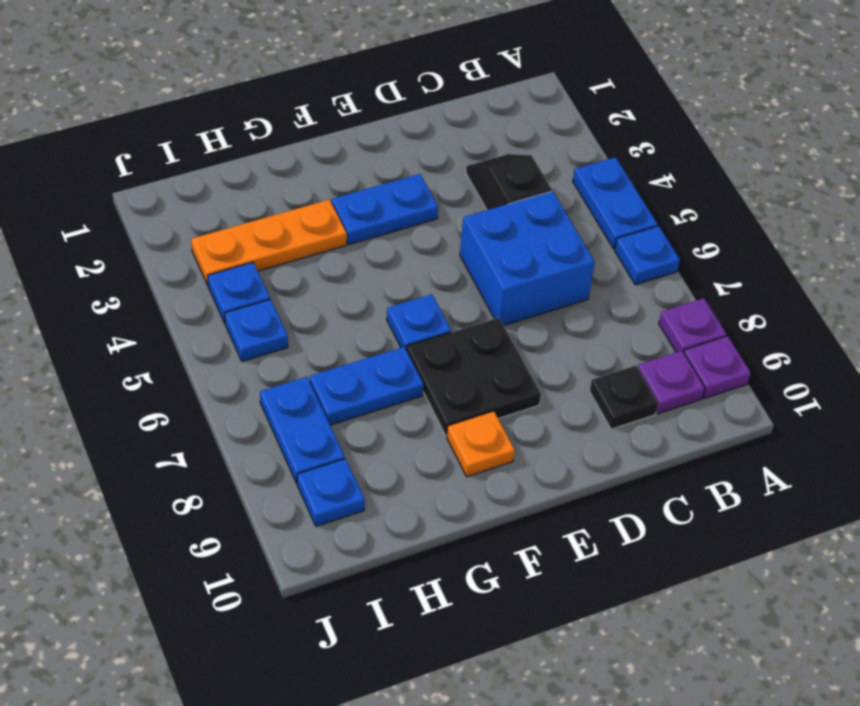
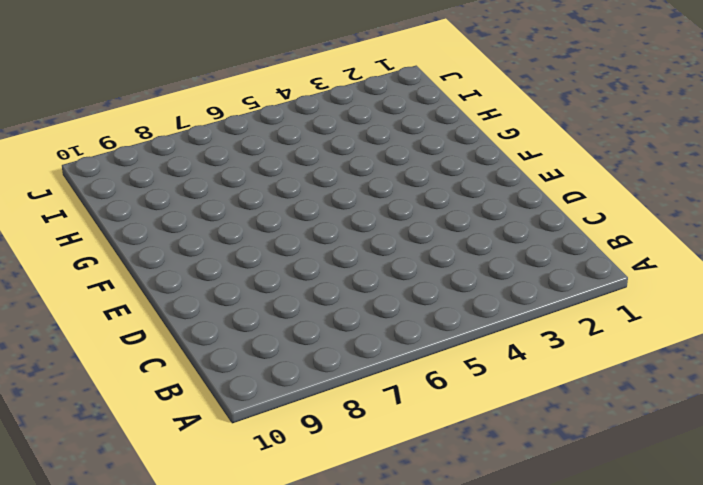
none -> blue plate A4:A5 level 1
none -> blue plate A6 level 1
none -> purple plate A8 level 1

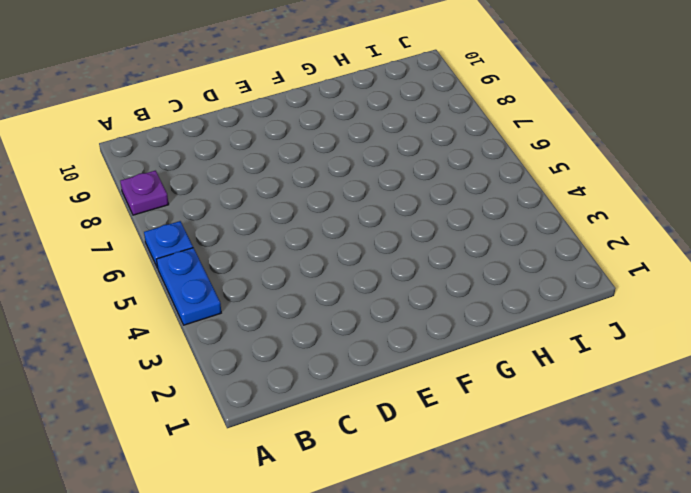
none -> purple plate A9 level 1
none -> purple plate B9 level 1
none -> black slope C3:C4 level 1 top 4

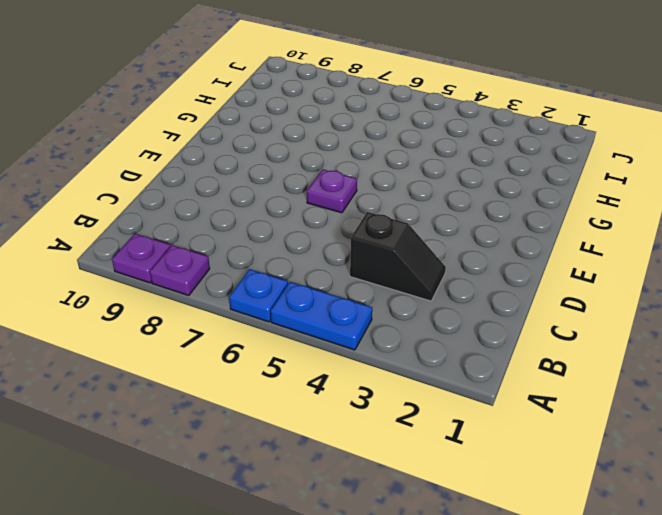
purple plate E6 level 1 -> purple plate B9 level 1
none -> blue brick C5:D6 level 1
none -> black plate C9 level 1
none -> blue plate E3:F3 level 1

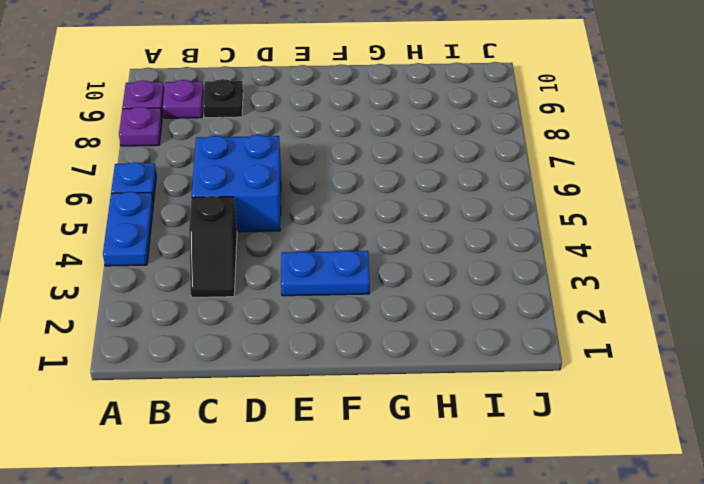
none -> black plate E7:F8 level 1
none -> blue plate F6 level 1
none -> orange plate F9 level 1

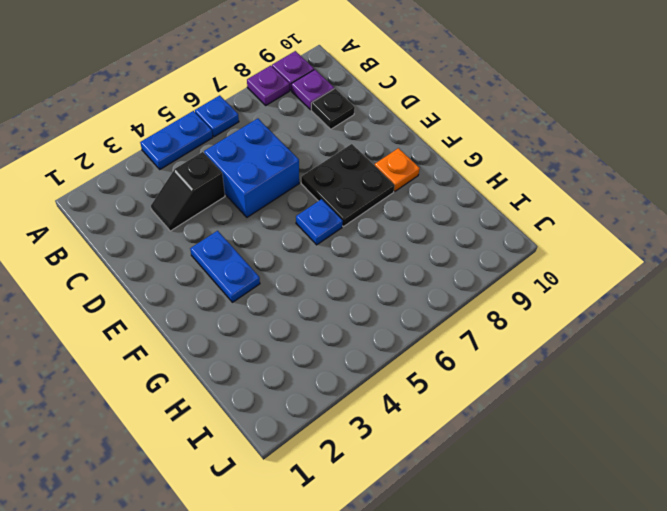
none -> orange plate G3:I3 level 1
none -> blue plate G7:H7 level 1
none -> blue plate I4 level 1

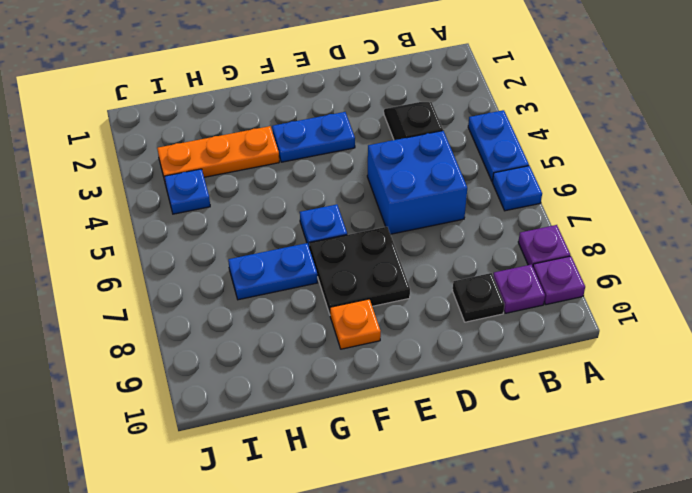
none -> blue plate I5 level 1
none -> blue plate I7:I8 level 1
none -> blue plate I9 level 1

